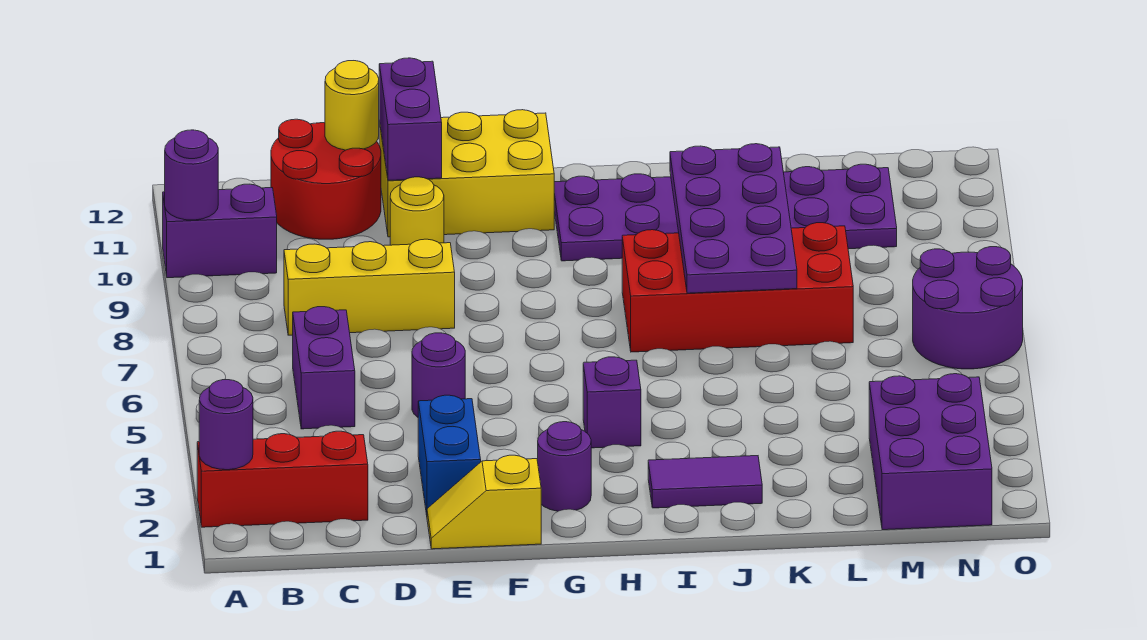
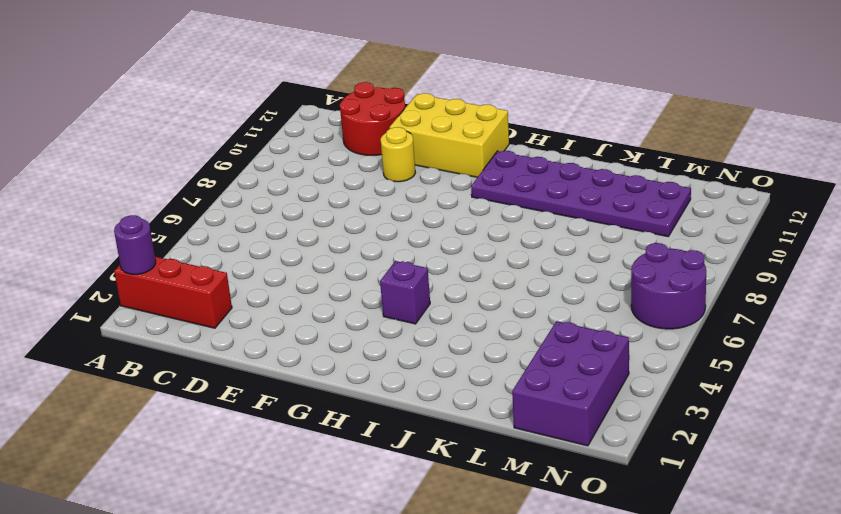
none -> purple brick A10:B10 level 1
none -> purple brick C5:C6 level 1
none -> yellow brick C8:E8 level 1

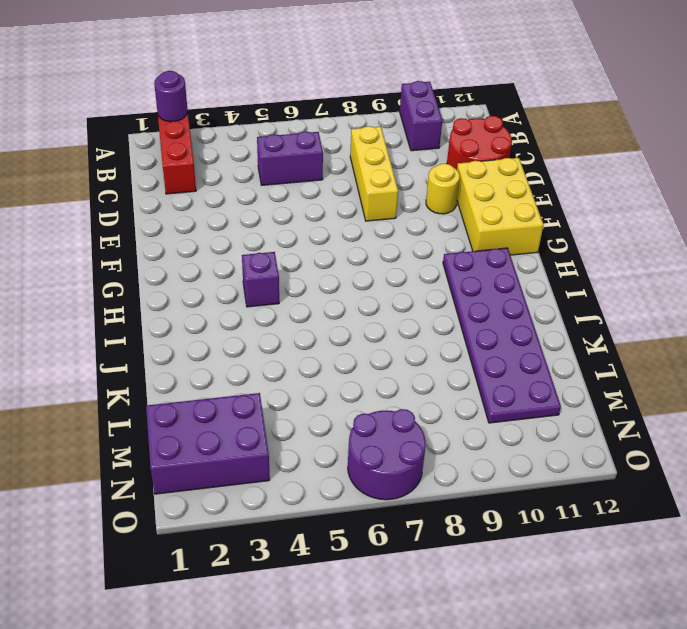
none -> yellow slope E1:F1 level 1 top F
none -> blue brick E2:E3 level 1
none -> purple round brick E5 level 1

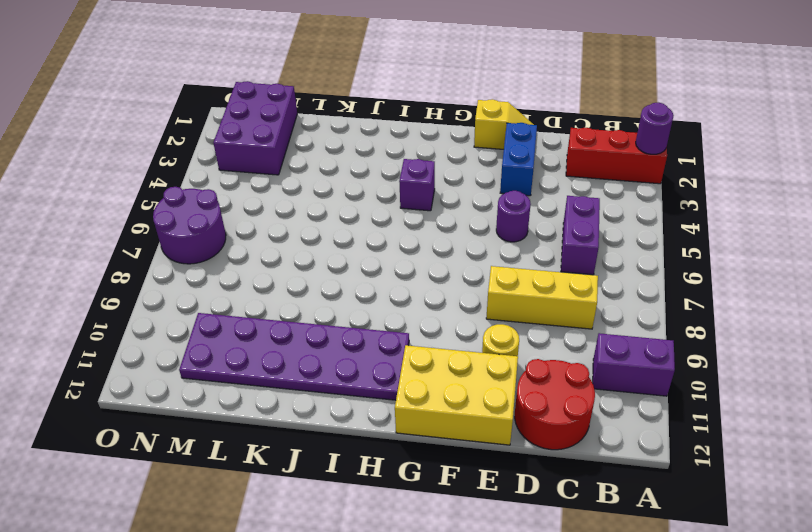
none -> purple round brick G2 level 1
none -> purple tile I2:J2 level 1
none -> red brick I7:L8 level 1

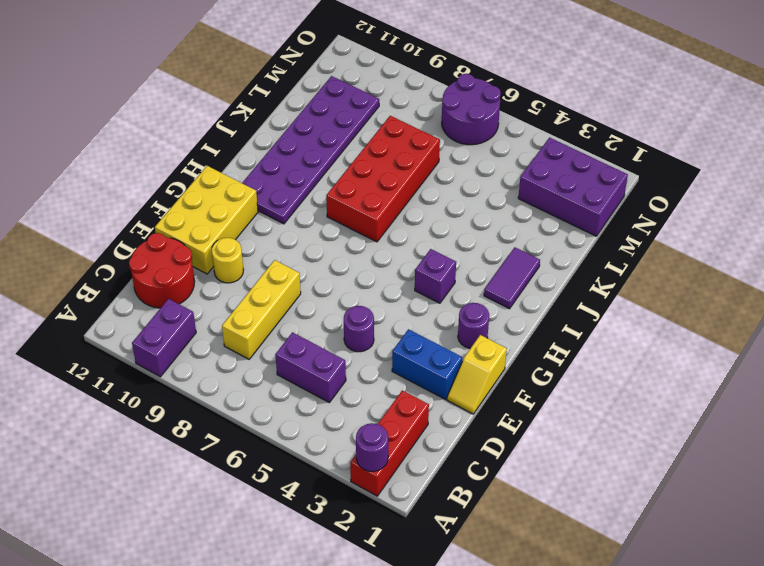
none -> purple round brick A10 level 2
none -> yellow round brick D12 level 2
none -> purple brick E11:E12 level 2

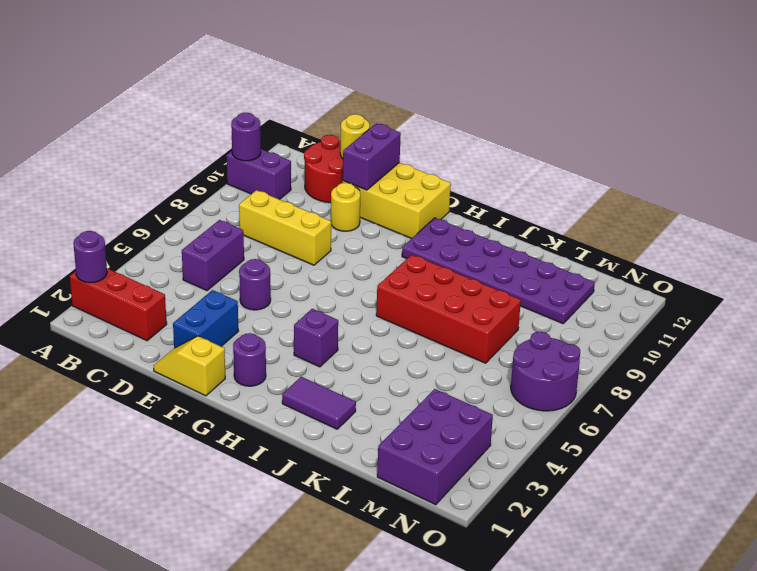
none -> purple plate J7:K10 level 2

